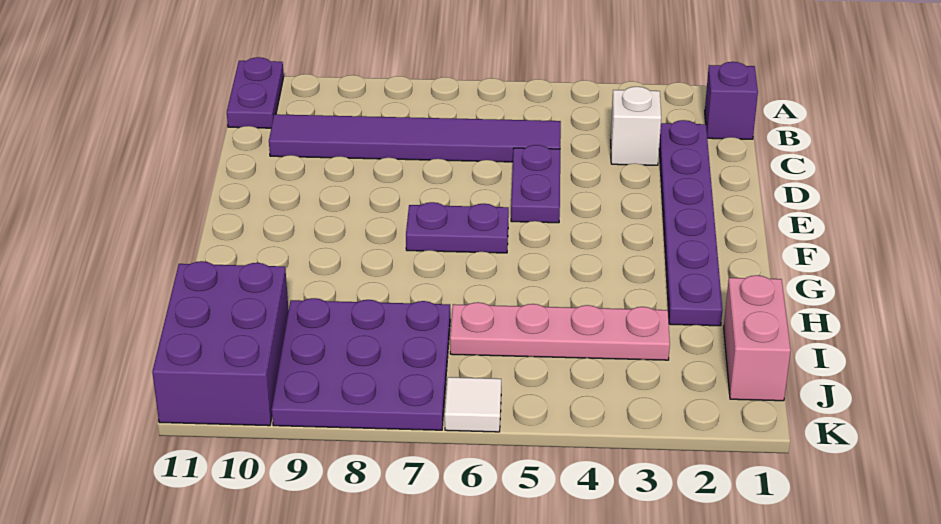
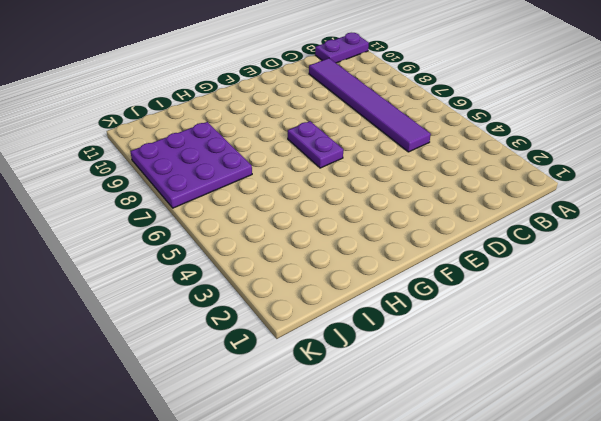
none -> purple brick B1 level 1
none -> purple plate C2:H2 level 1
none -> white brick C3 level 1

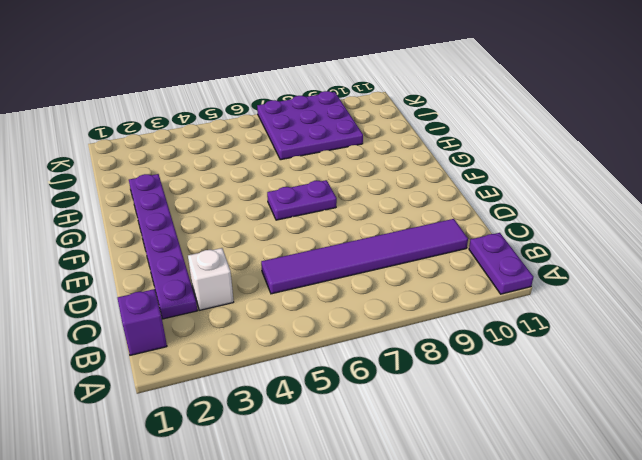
none -> purple plate D5:E5 level 1
none -> pink brick I1:J1 level 1
none -> pink plate I3:I6 level 1

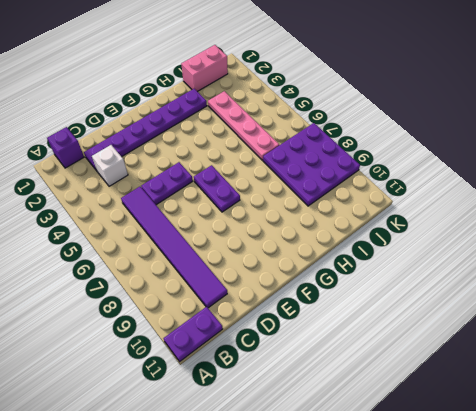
none -> purple brick I10:K11 level 1
none -> white tile K6 level 1

